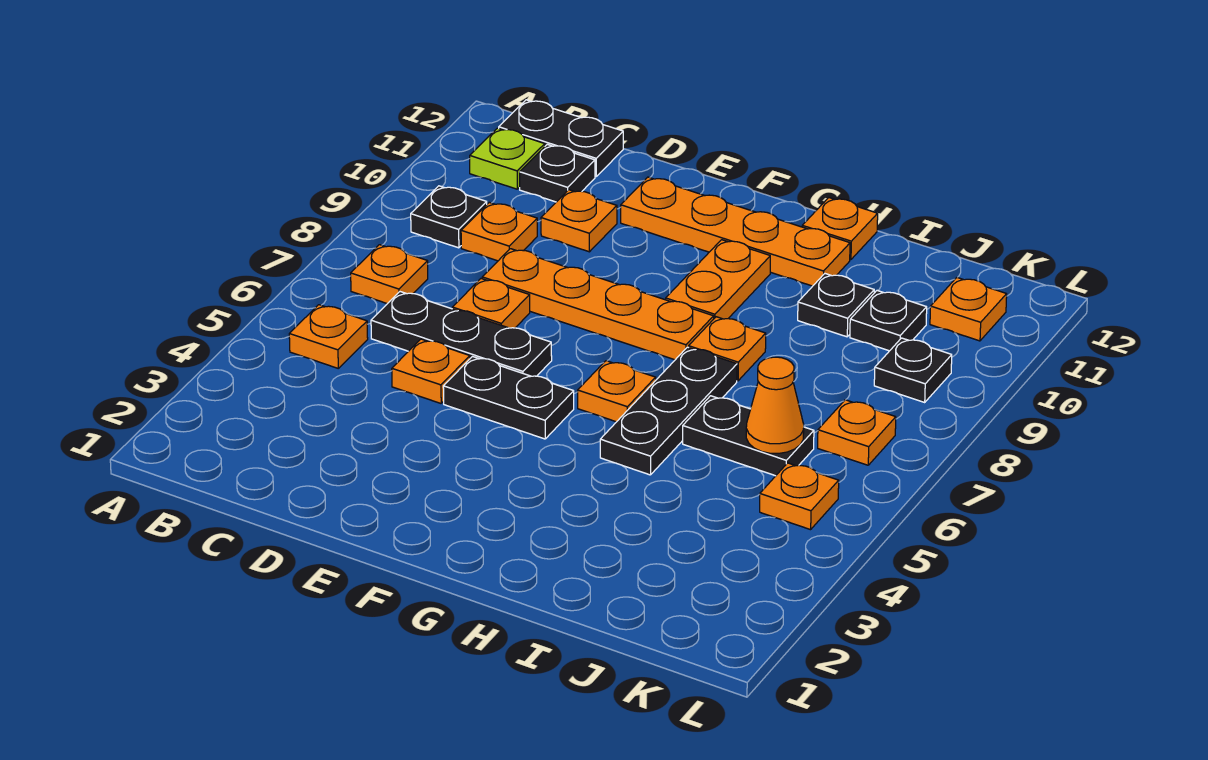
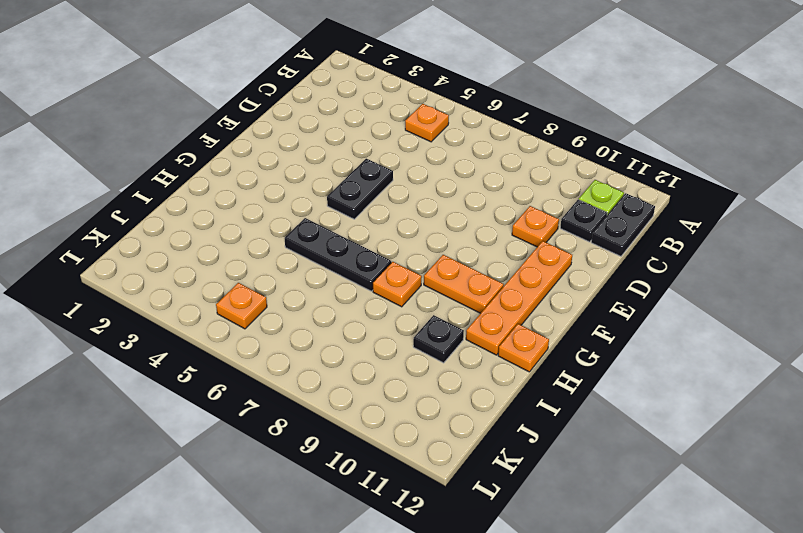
none -> orange plate B7 level 1
none -> black plate B9 level 1
none -> black plate C6:E6 level 1

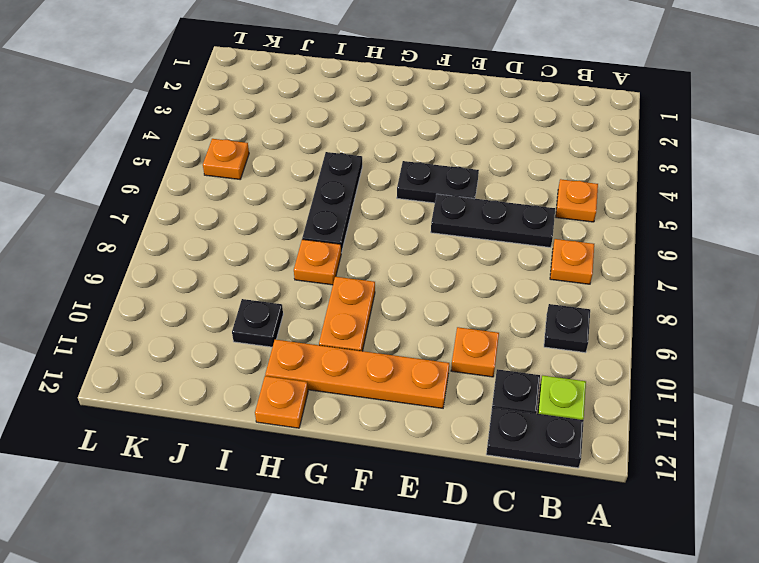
none -> orange plate C9 level 1
none -> orange plate D5 level 1
none -> orange plate D7 level 1

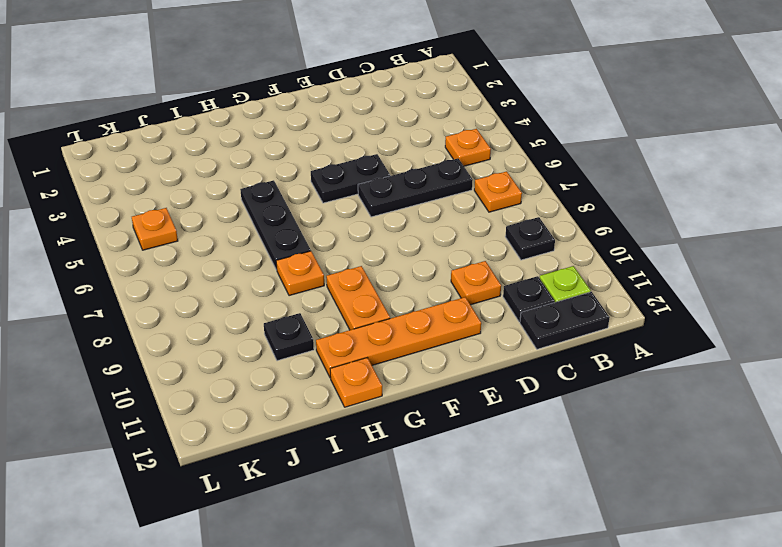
none -> orange plate C9 level 1
none -> orange plate D5 level 1
none -> orange plate D7 level 1

